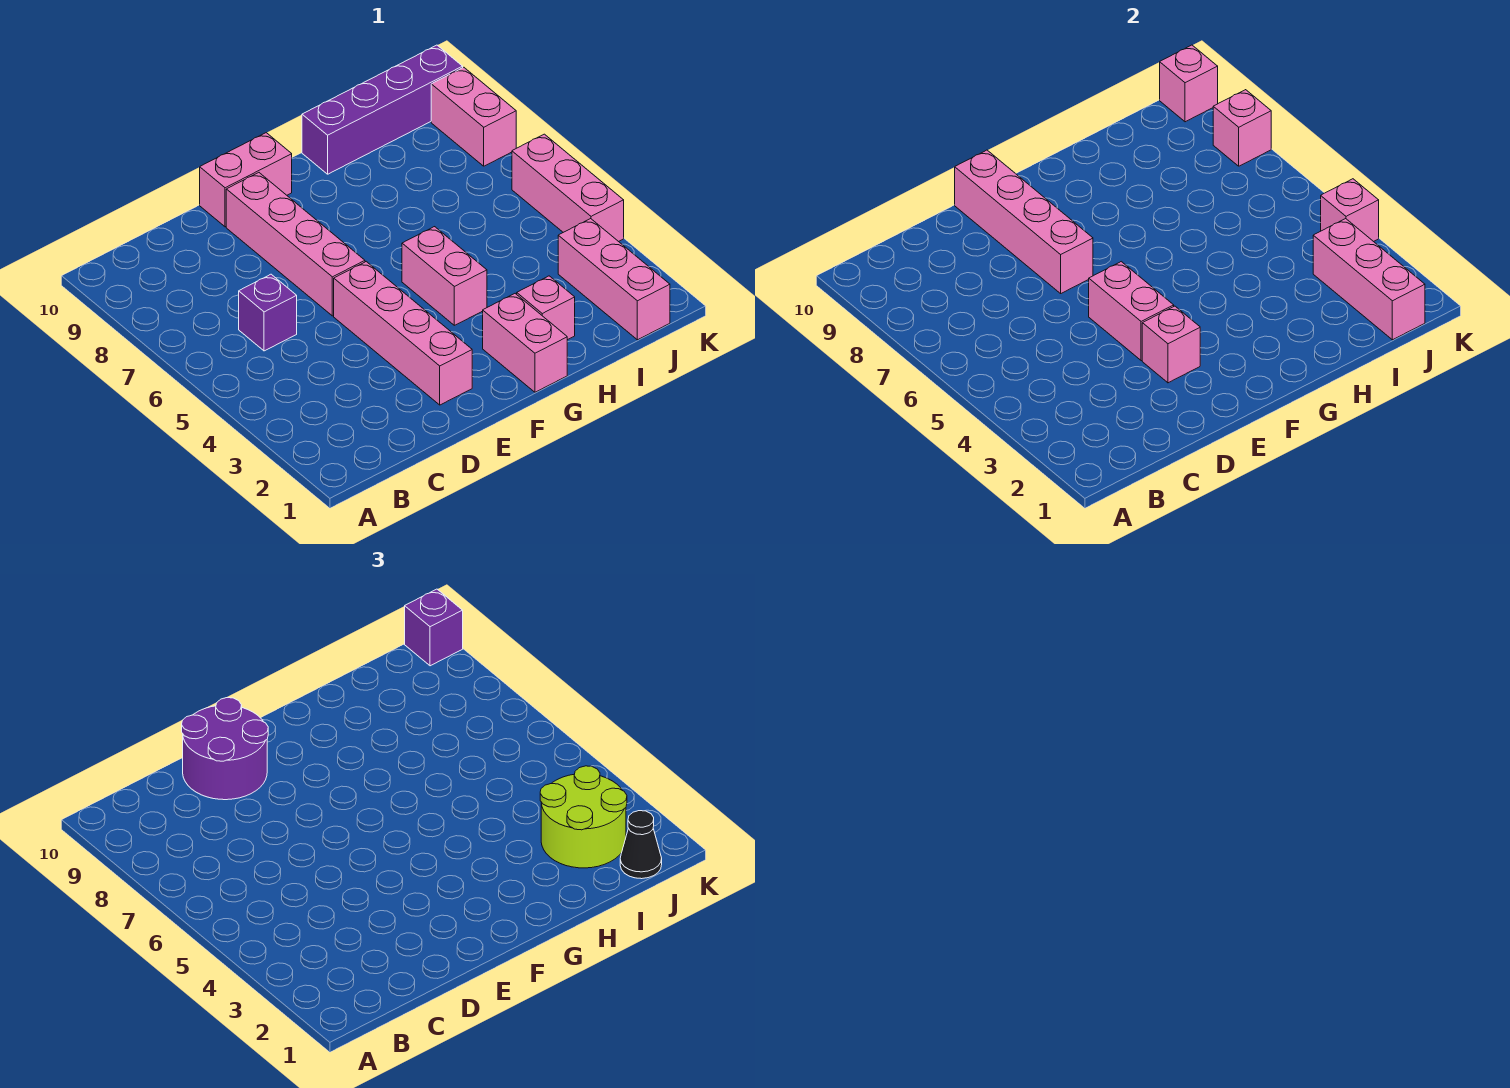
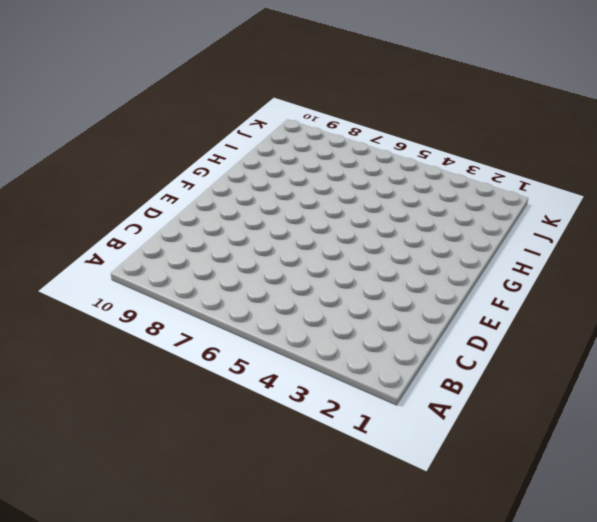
none -> purple brick C6 level 1
none -> pink brick E2:E5 level 1
none -> pink brick E6:E9 level 1

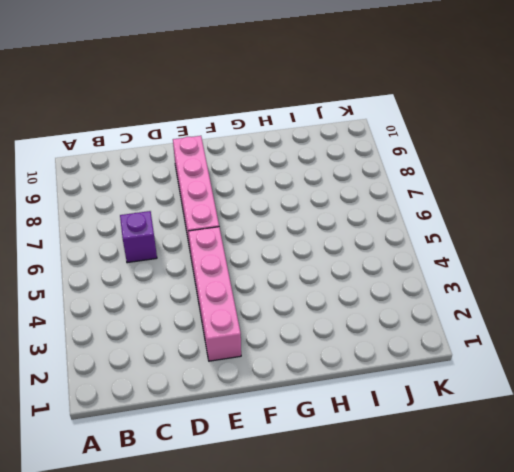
none -> pink brick E10:F10 level 1
none -> pink brick G1:G2 level 1
none -> pink brick G4:G5 level 1

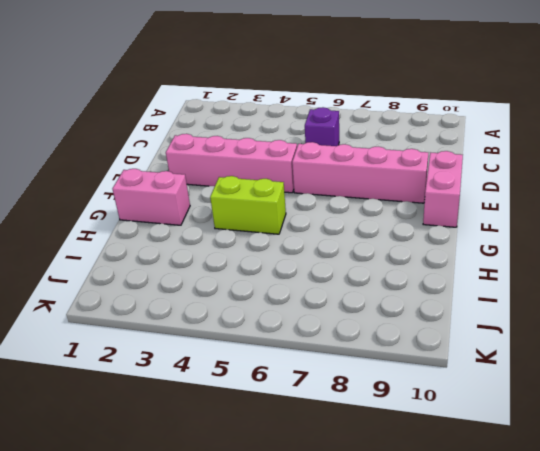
lime brick G4:G5 level 1 -> pink brick G4:G5 level 1
none -> pink brick H2 level 1
none -> purple brick H10:K10 level 1
none -> pink brick J1:J3 level 1

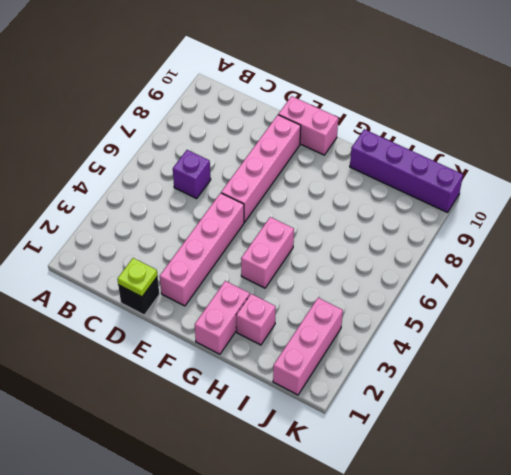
black brick D1 level 1 -> none
lime plate D1 level 2 -> none
none -> pink brick K4:K6 level 1
none -> pink brick K8:K9 level 1
none -> pink brick E3 level 2

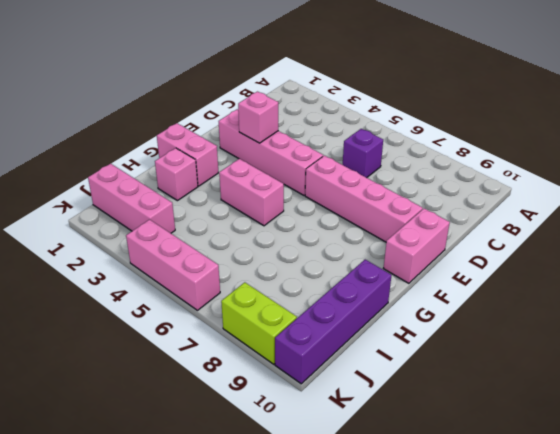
lime brick K8:K9 level 1 -> pink brick K8:K9 level 1
none -> pink brick E4:E5 level 2
none -> pink brick E7:E10 level 2
none -> pink brick J1:J3 level 2

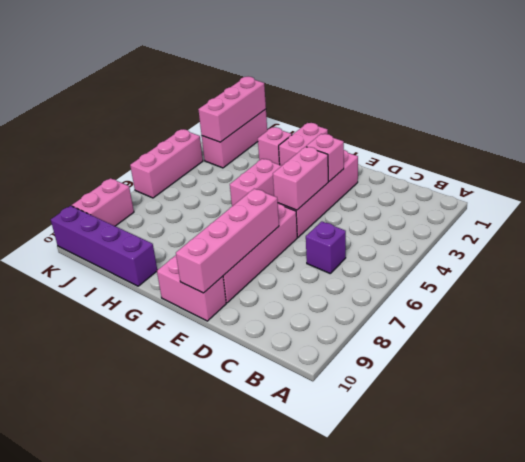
none -> pink brick K4 level 2
none -> pink brick K8 level 2
none -> pink brick K10 level 2

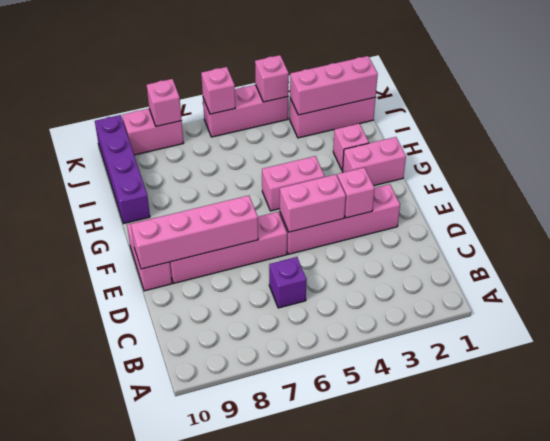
pink brick K6 level 2 -> pink brick K10 level 2
none -> purple round brick D9:E10 level 3
none -> lime round brick I2:J3 level 3
none -> black cone J1 level 3

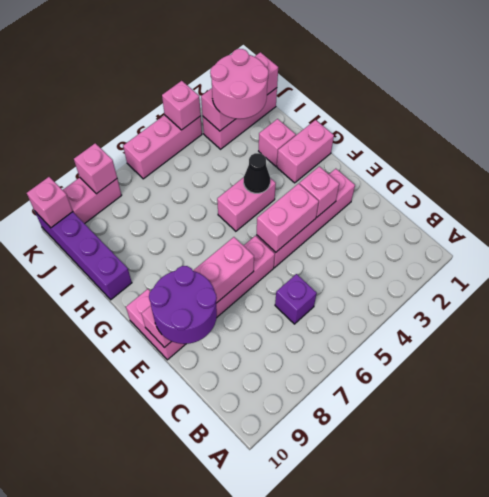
black cone G4 level 2 -> black cone J1 level 3
pink round brick I2:J3 level 3 -> lime round brick I2:J3 level 3
none -> purple brick K10 level 3

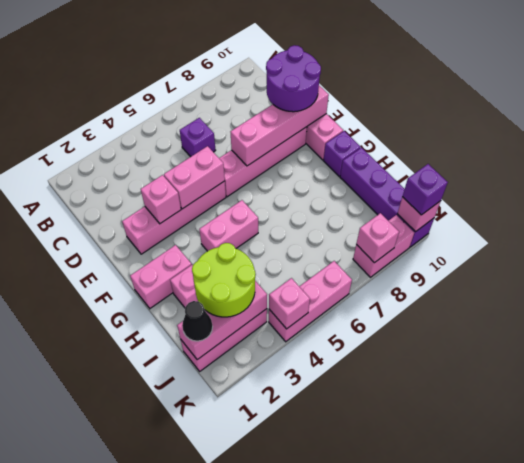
purple brick G10 level 1 -> none

